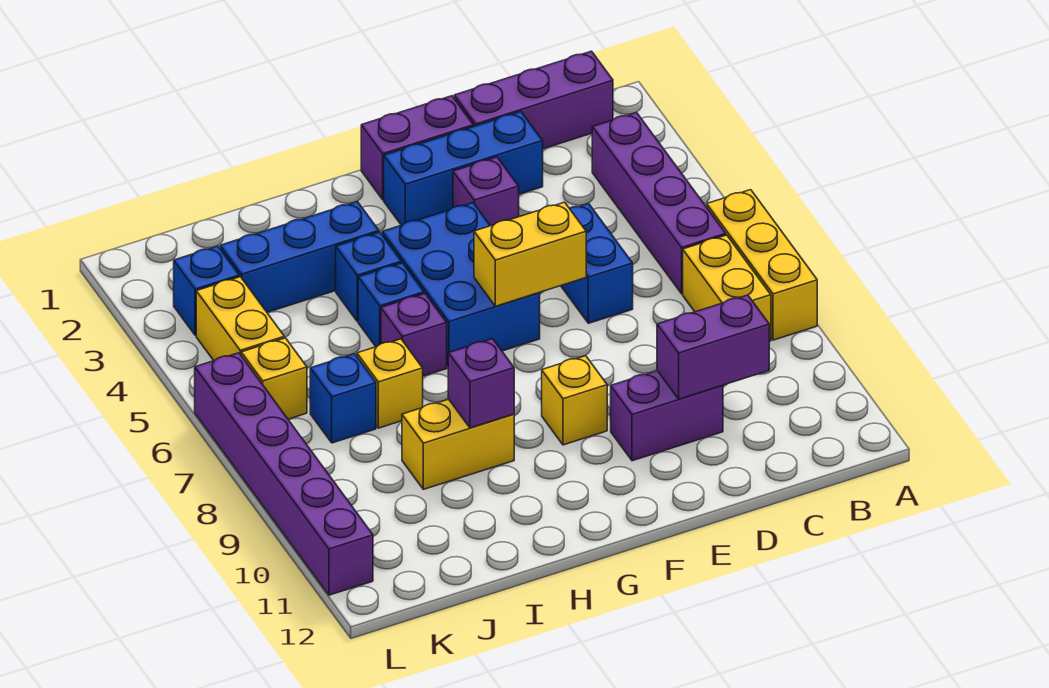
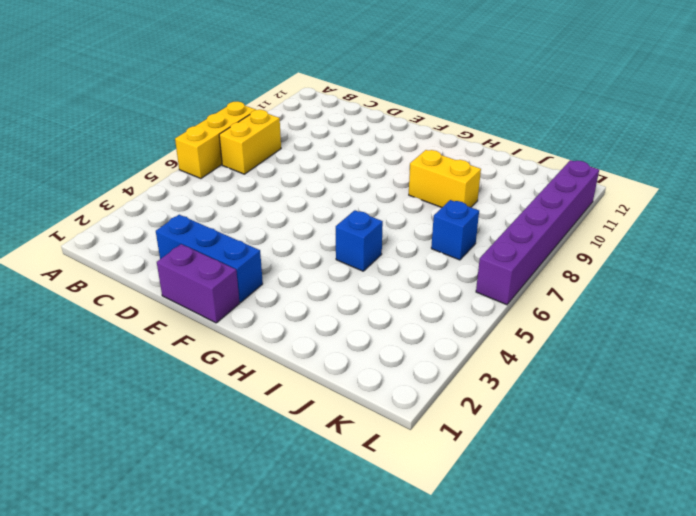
none -> purple brick B1:D1 level 1
none -> purple brick B3:B6 level 1
none -> blue brick D5:D6 level 1

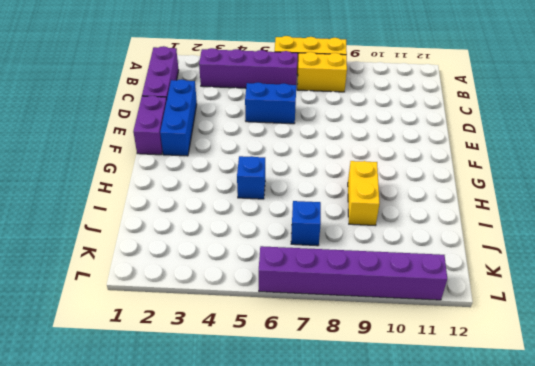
none -> purple brick D10:E10 level 1
none -> purple brick E3 level 1
none -> blue brick F4:G6 level 1

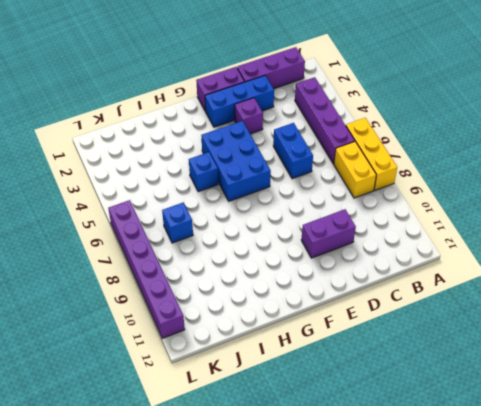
none -> yellow brick F9 level 1
none -> blue brick H3:J3 level 1
none -> blue brick H4 level 1

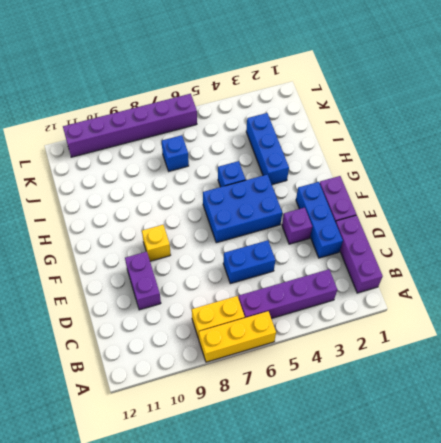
none -> blue brick H4 level 1
none -> purple brick H6 level 1
none -> yellow brick H9:I9 level 1

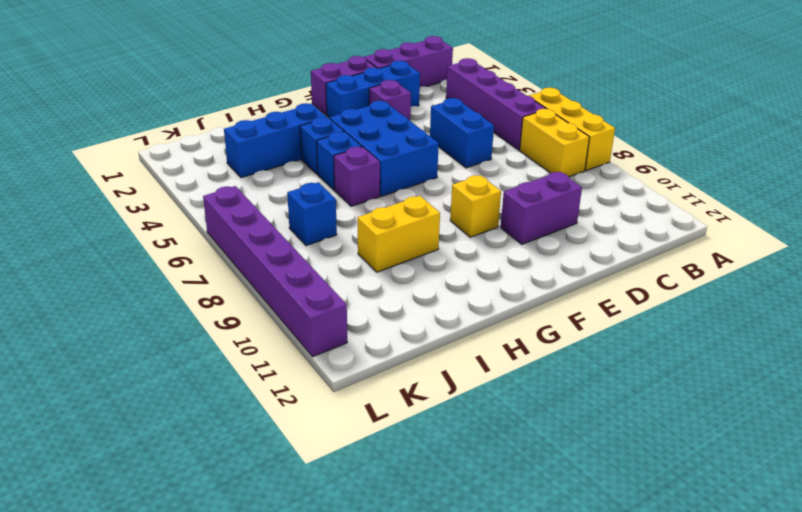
none -> yellow brick I7 level 1
none -> blue brick K3 level 1
none -> yellow brick K4:K5 level 1

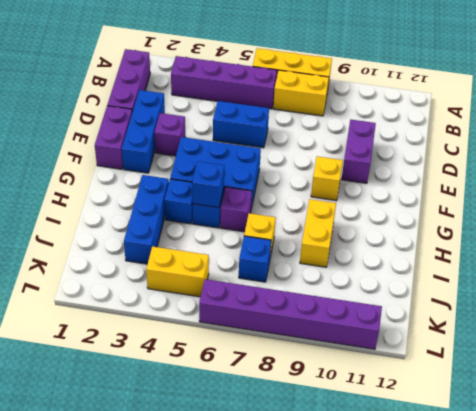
blue brick H5 level 2 -> blue brick K3 level 1
none -> yellow brick K6 level 1
none -> purple brick C10:D10 level 2
none -> yellow brick E6:F6 level 2

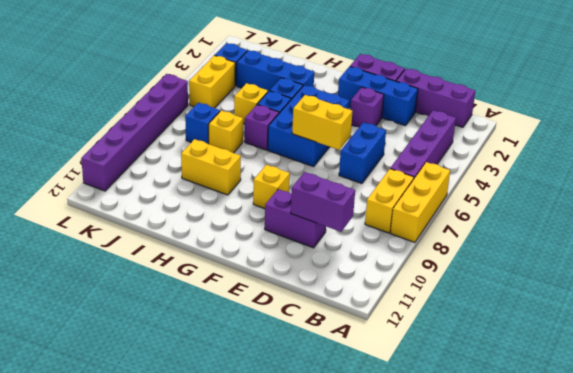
yellow brick I5 level 1 -> yellow brick K6 level 1
none -> purple brick H9 level 2

